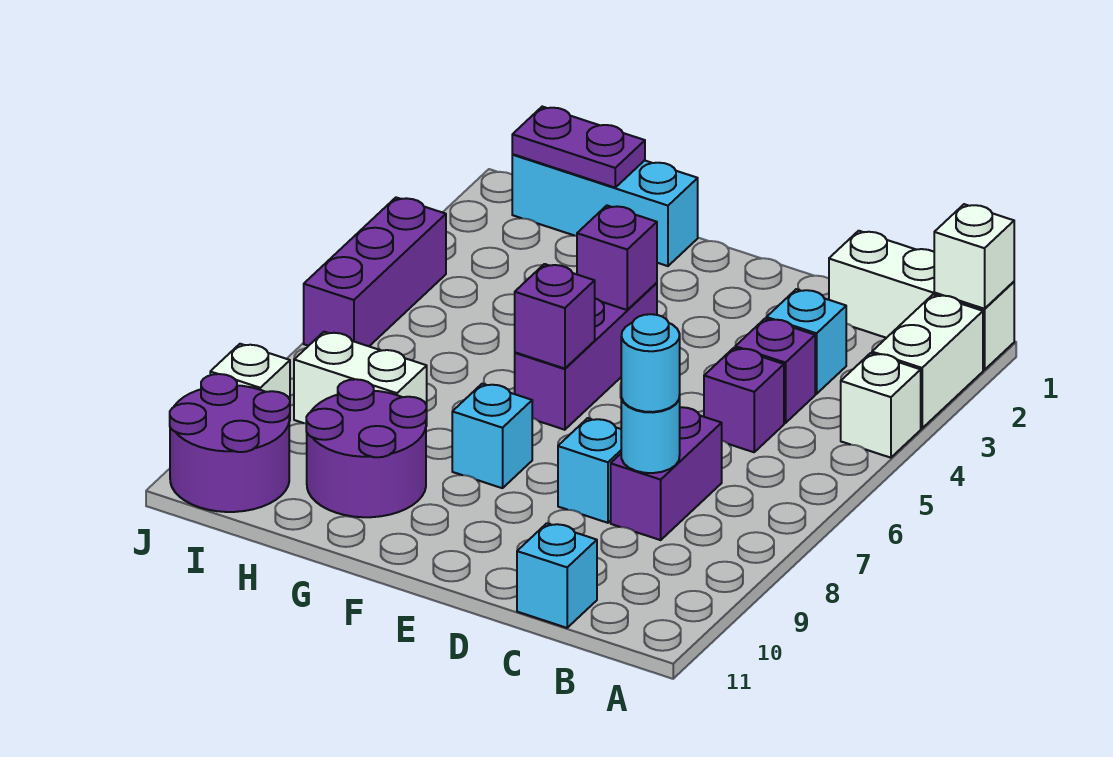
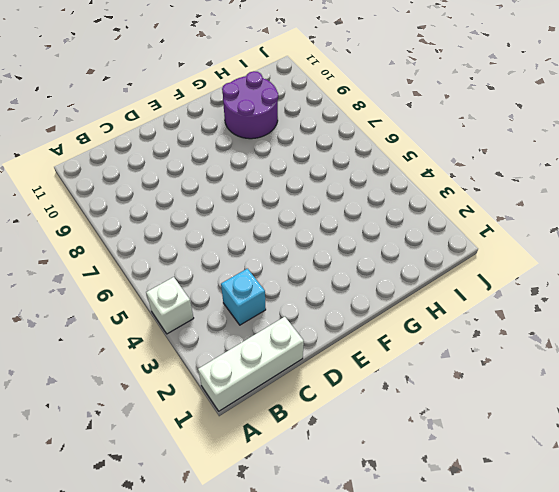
none -> white brick A2:A3 level 1
none -> purple brick C4 level 1
none -> purple brick C5 level 1

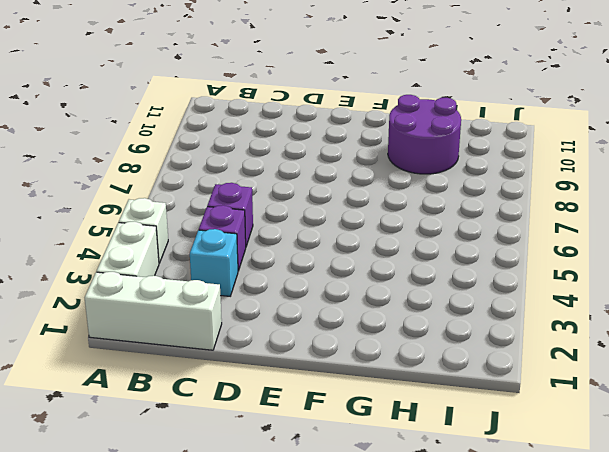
none -> purple brick C7:C8 level 1
none -> cyan brick C11 level 1
none -> cyan brick D8 level 1

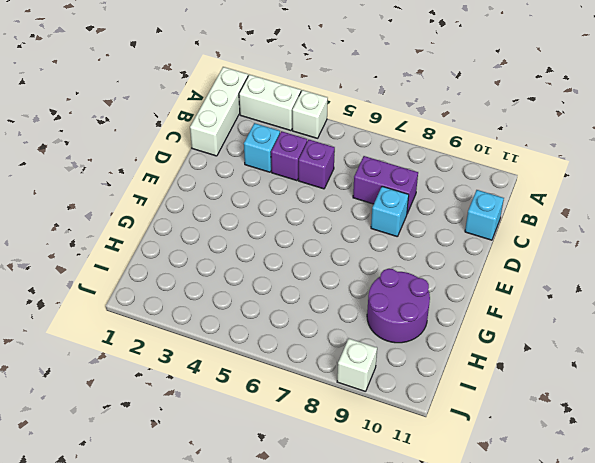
none -> purple brick F4:F6 level 1
none -> cyan brick F8 level 1
none -> cyan brick G1:I1 level 1

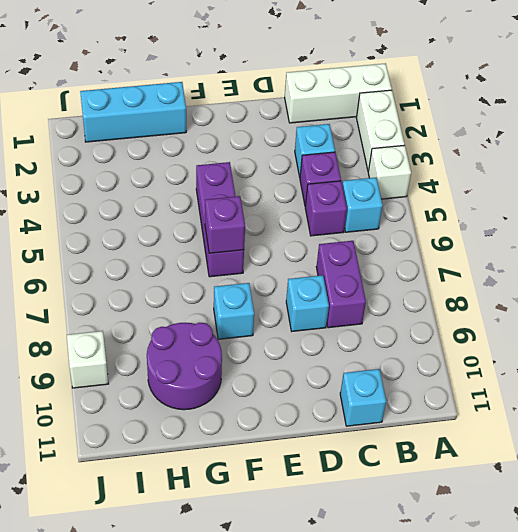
cyan brick B5 level 1 -> none
none -> white brick H8:I8 level 1
none -> purple round brick I10:J11 level 1
none -> purple brick J4:J6 level 1

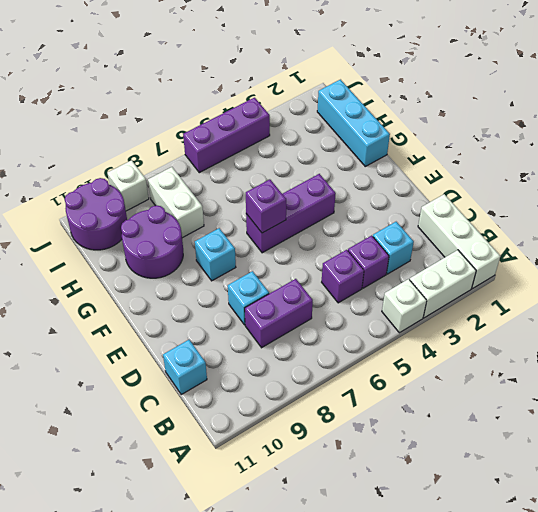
none -> white brick A1 level 2
none -> cyan round brick C8 level 2
none -> purple brick F4 level 2

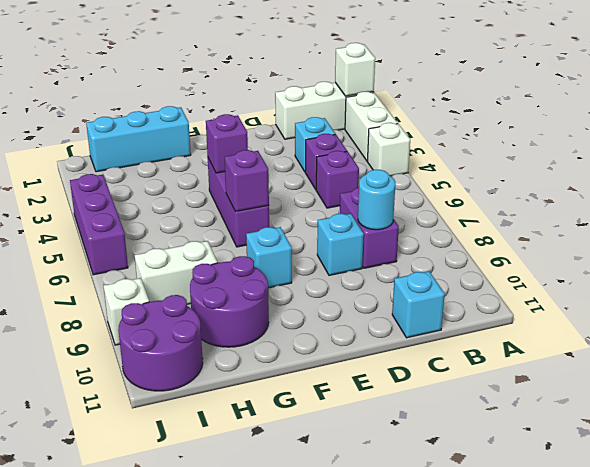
none -> purple plate H1:I1 level 2
none -> cyan round brick C8 level 3

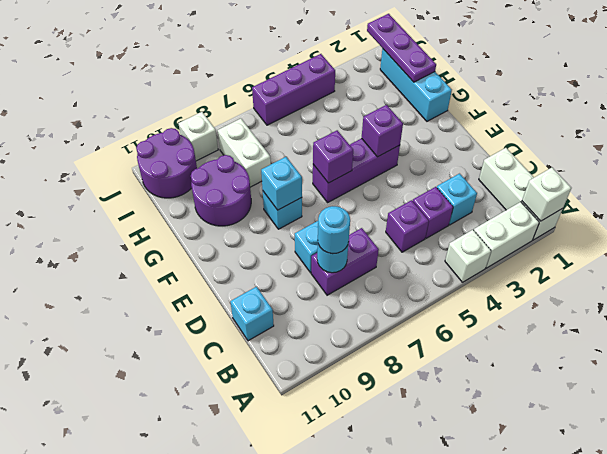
cyan brick F8 level 2 -> none
purple plate H1:J1 level 2 -> purple plate H1:I1 level 2

